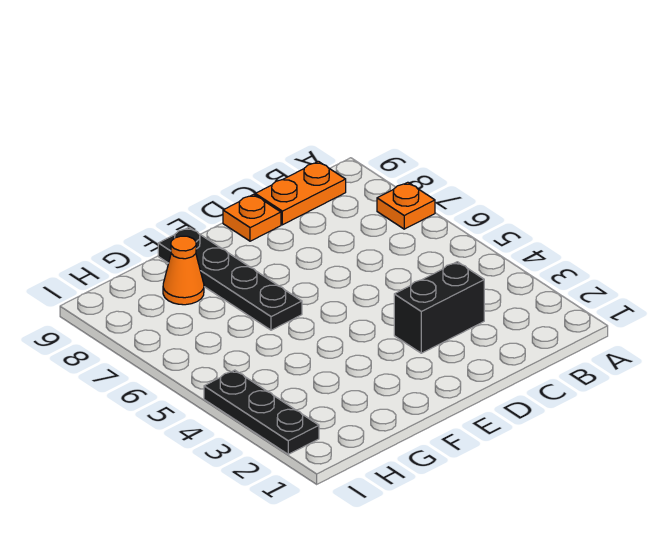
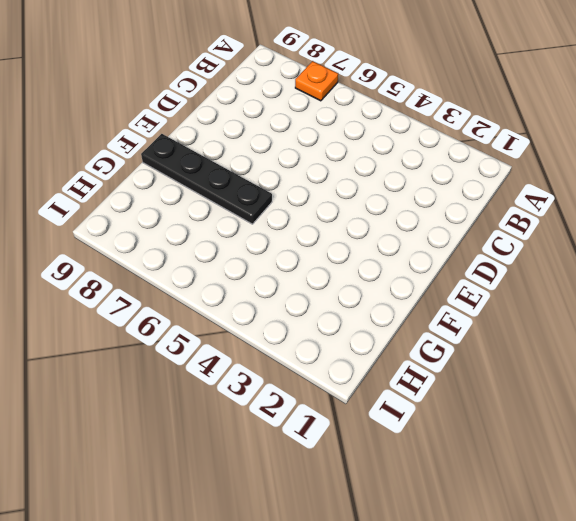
none -> orange plate B9:C9 level 1
none -> black brick C3:D3 level 1

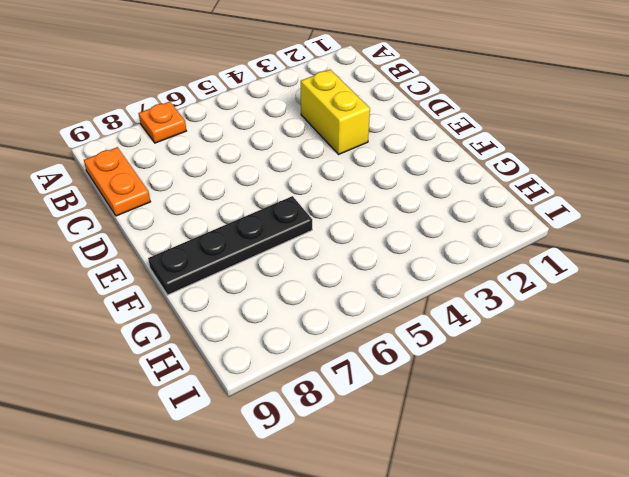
yellow brick C3:D3 level 1 -> black brick C3:D3 level 1
none -> orange plate D9 level 1
none -> orange cone G8 level 1

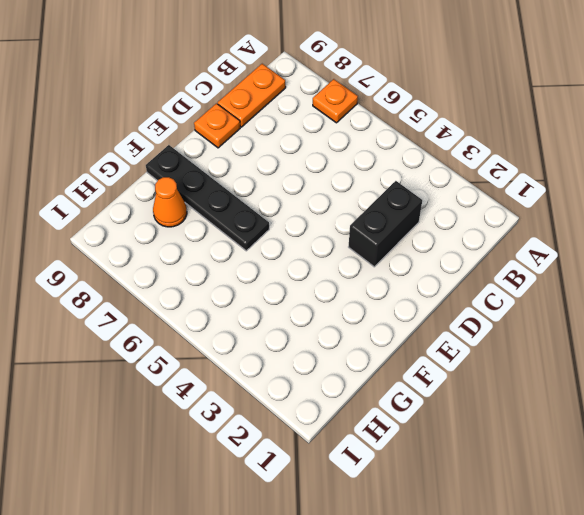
none -> black plate I2:I4 level 1

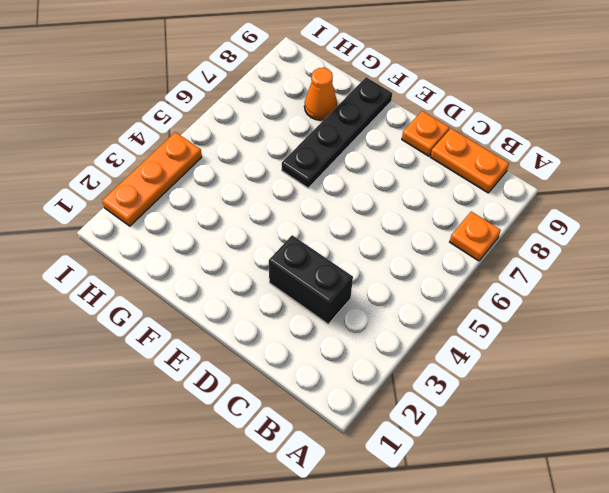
orange plate I2:I4 level 1 -> black plate I2:I4 level 1

